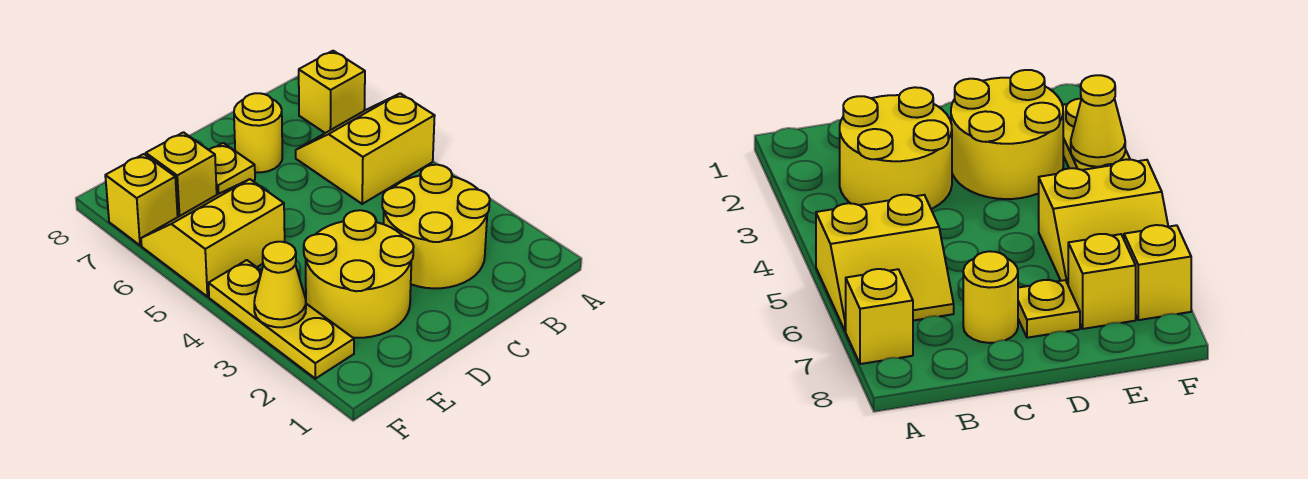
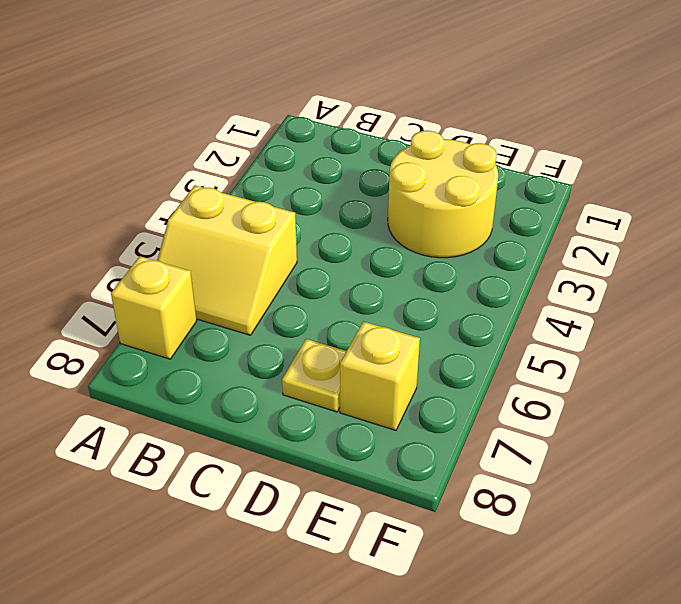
none -> yellow round brick B2:C3 level 1
none -> yellow round brick C7 level 1

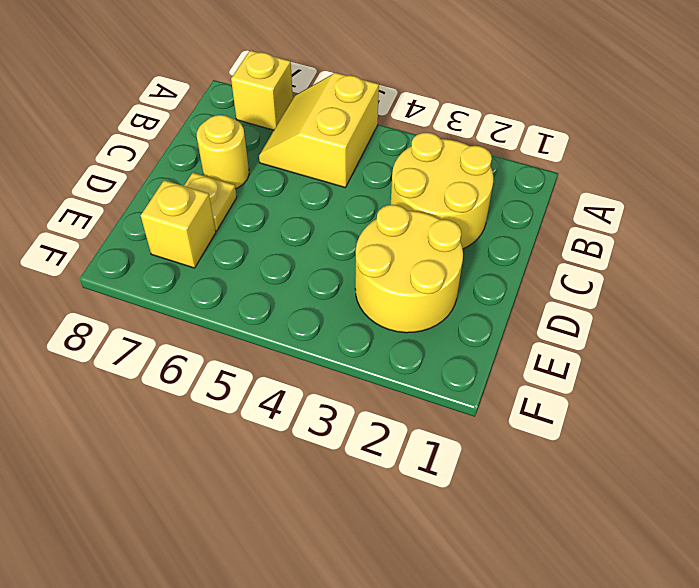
none -> yellow slope E5:F6 level 1 top 5
none -> yellow plate F2:F4 level 1

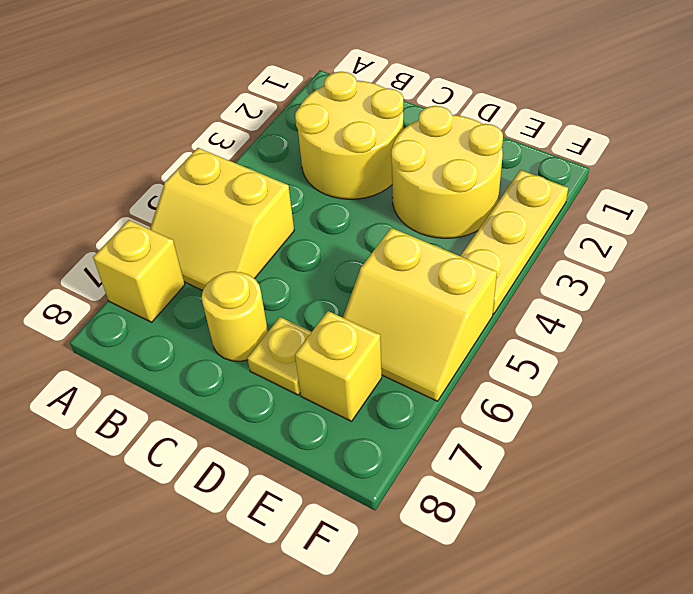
none -> yellow brick F7 level 1
none -> yellow cone F3 level 2

